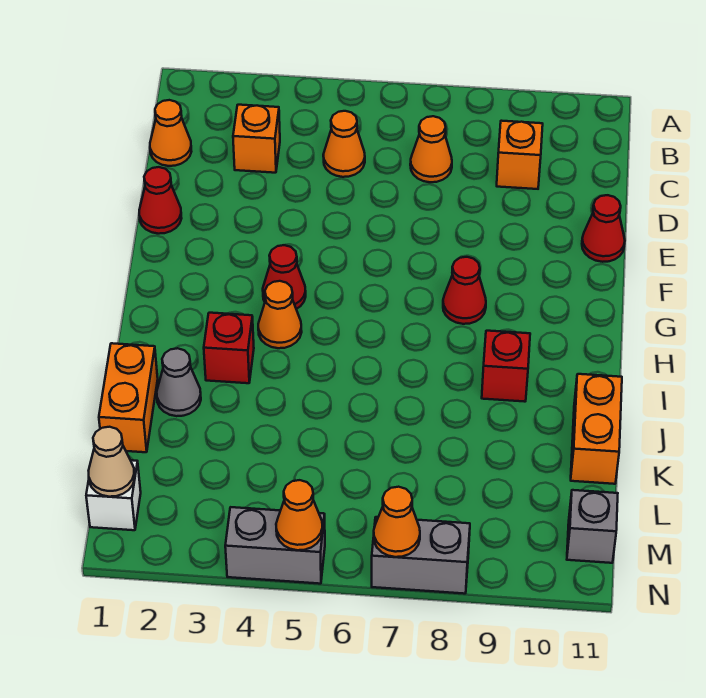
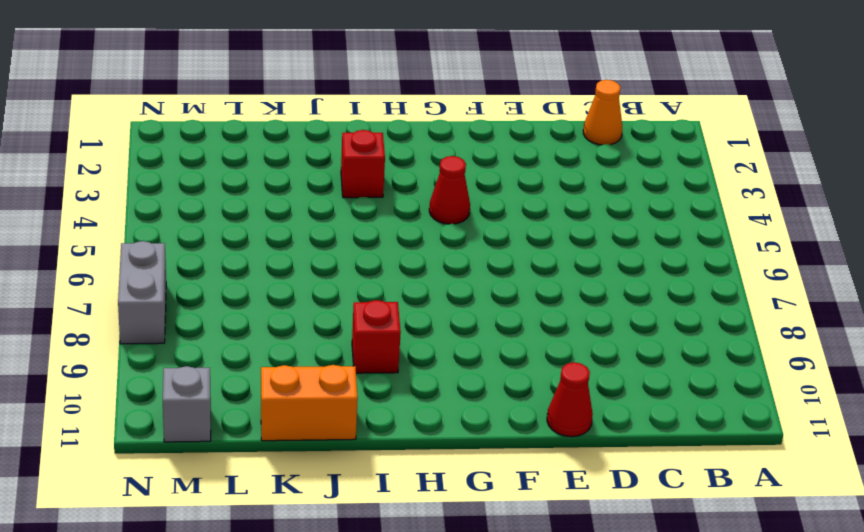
none -> orange brick C3 level 1
none -> orange cone C5 level 1
none -> orange cone C7 level 1

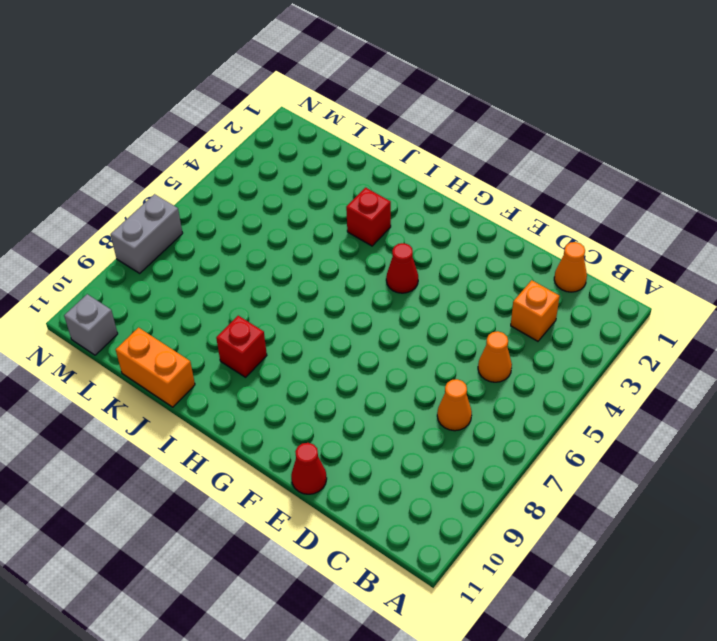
none -> orange brick C9 level 1
none -> red cone E1 level 1
none -> red cone G8 level 1

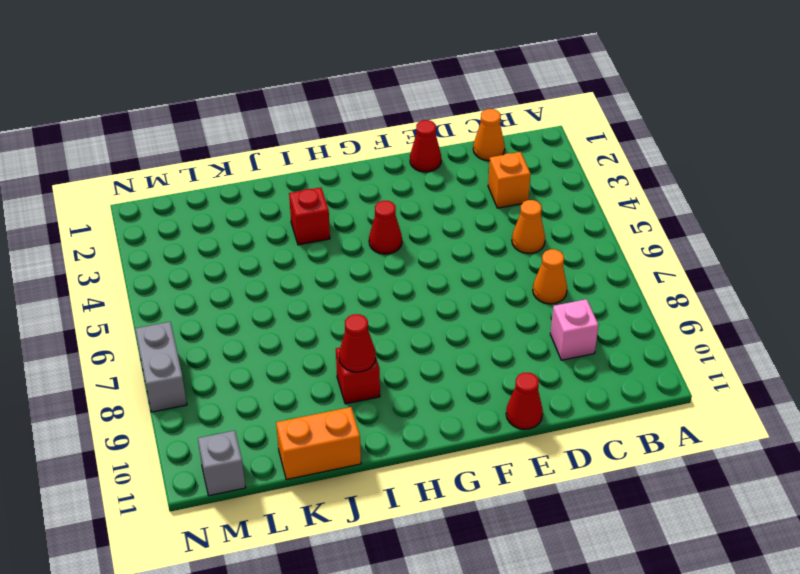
pink brick C9 level 1 -> orange brick C9 level 1
red cone I9 level 2 -> red cone G8 level 1
none -> orange cone H4 level 1
none -> orange brick J1:K1 level 1
none -> grey cone J2 level 1

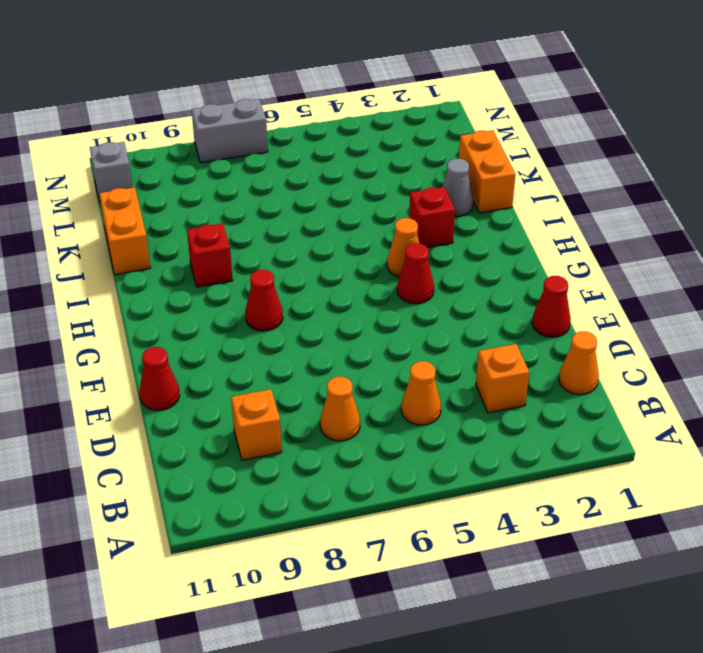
none -> white brick M1 level 1
none -> grey brick N4:N5 level 1
none -> tan cone M1 level 2

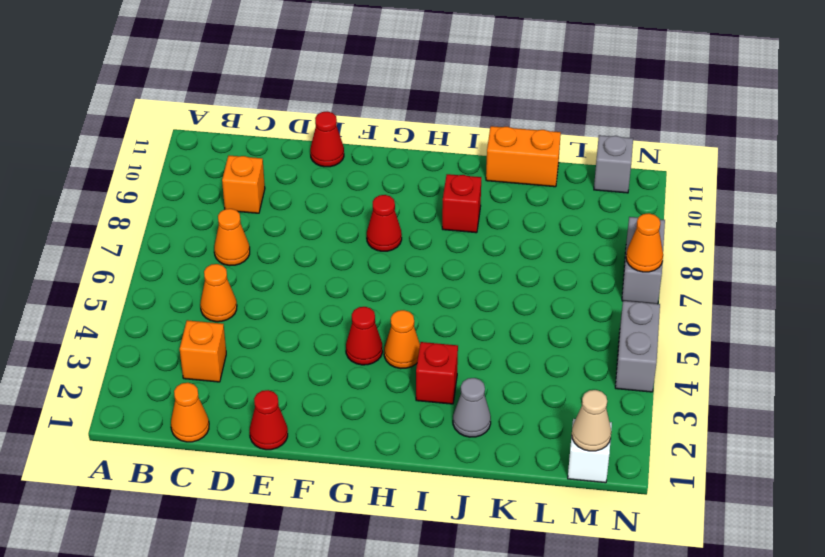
none -> orange brick J1:K1 level 1
none -> orange cone N5 level 2

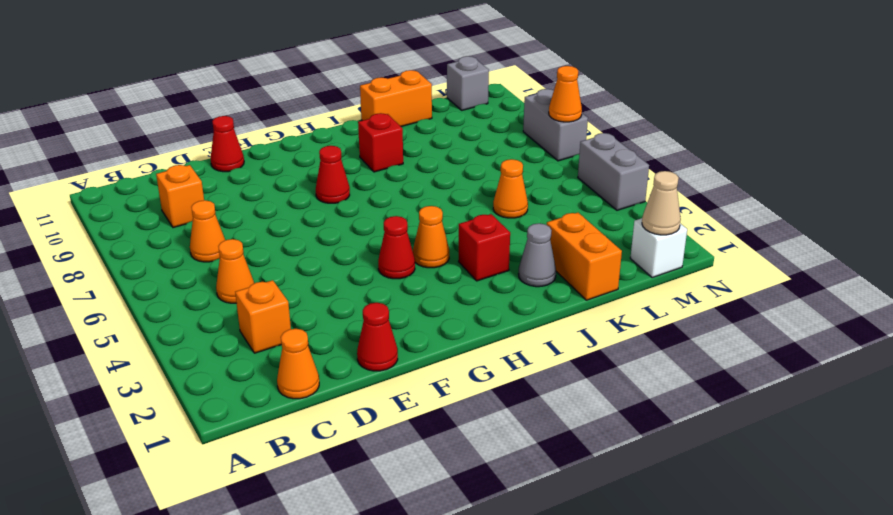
orange brick K1:K2 level 1 -> orange brick J1:K1 level 1
orange cone K5 level 1 -> orange cone N5 level 2

